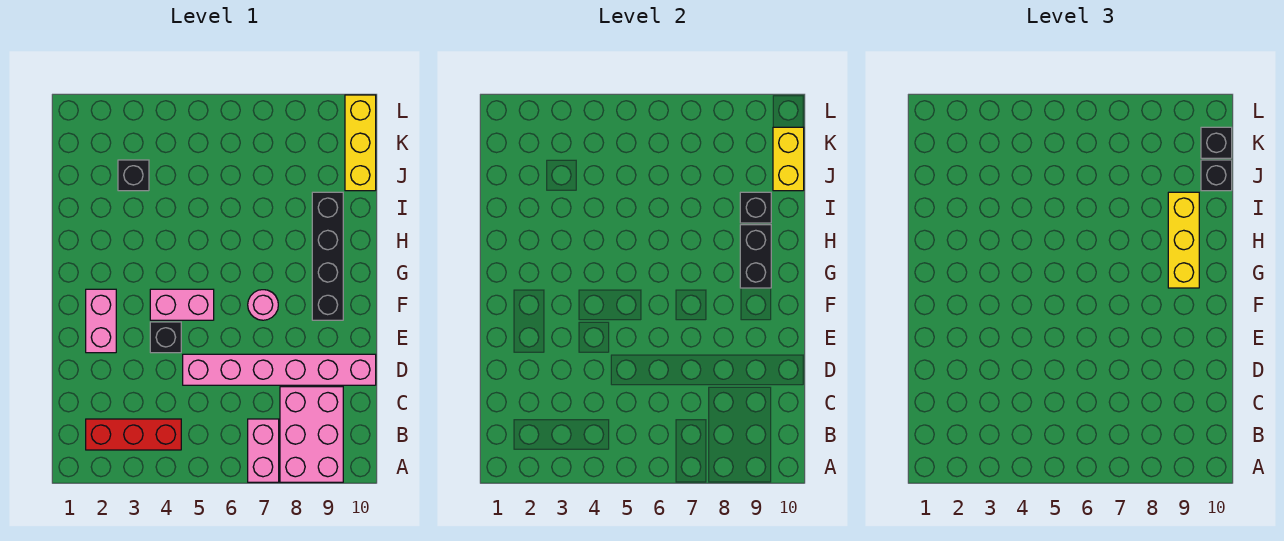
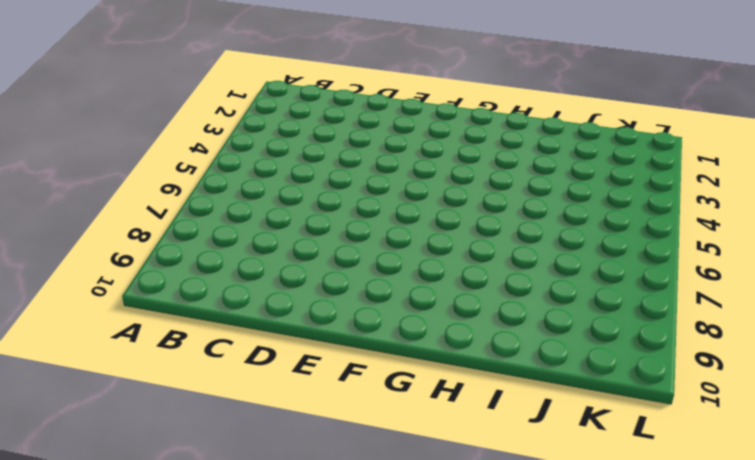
none -> pink brick A7:B7 level 1
none -> pink brick A8:C9 level 1
none -> red brick B2:B4 level 1

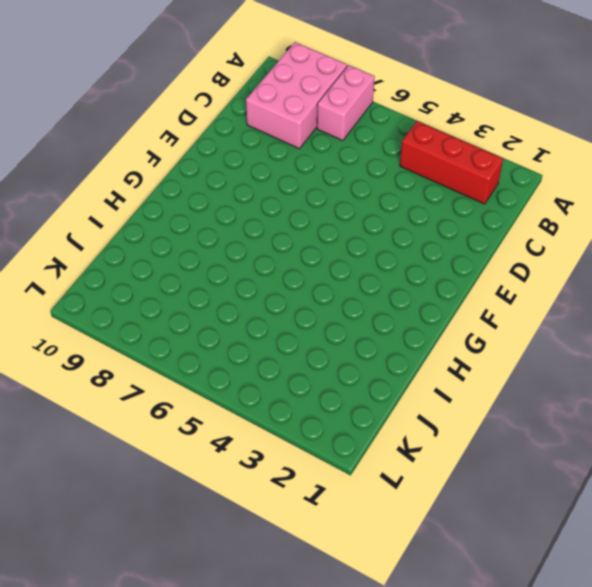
none -> pink brick D5:D10 level 1
none -> pink brick E2:F2 level 1
none -> black brick E4 level 1

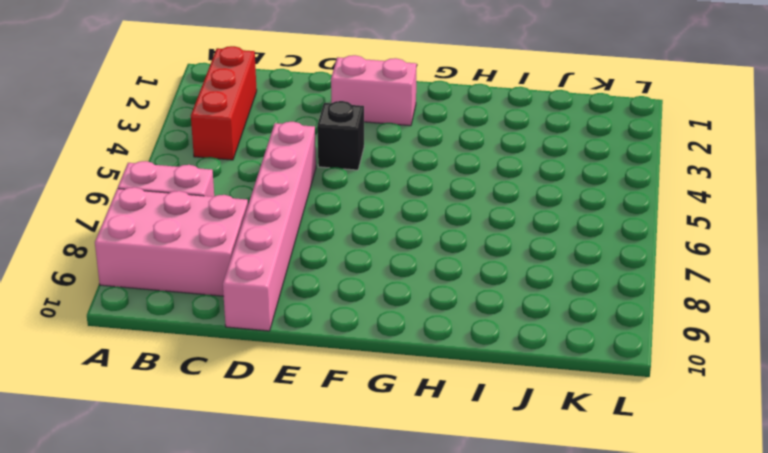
none -> pink brick F4:F5 level 1
none -> pink round brick F7 level 1
none -> black brick F9:I9 level 1

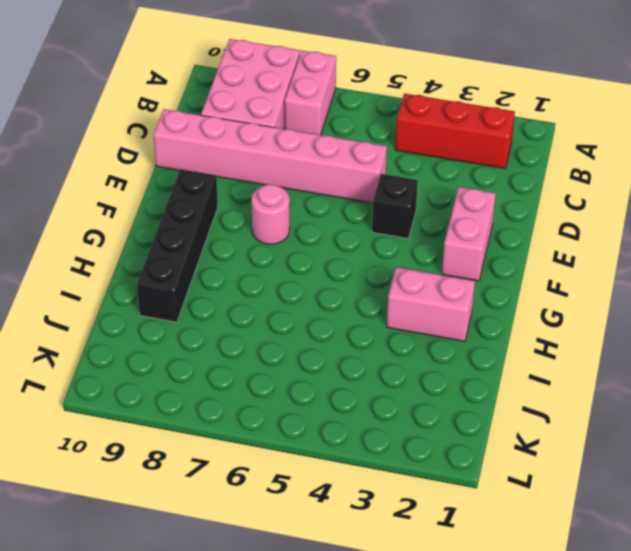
pink brick H2:H3 level 1 -> pink brick F4:F5 level 1
none -> black brick J3 level 1
none -> yellow brick J10:L10 level 1
none -> black brick G9:H9 level 2

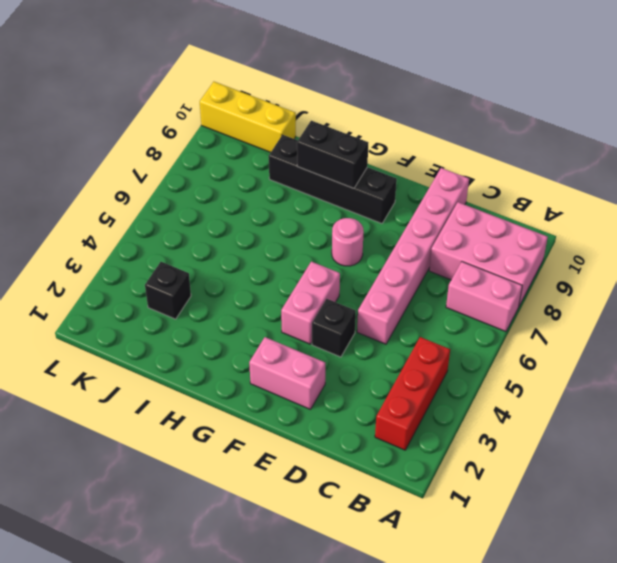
none -> black brick I9 level 2
none -> yellow brick J10:K10 level 2
none -> yellow brick G9:I9 level 3

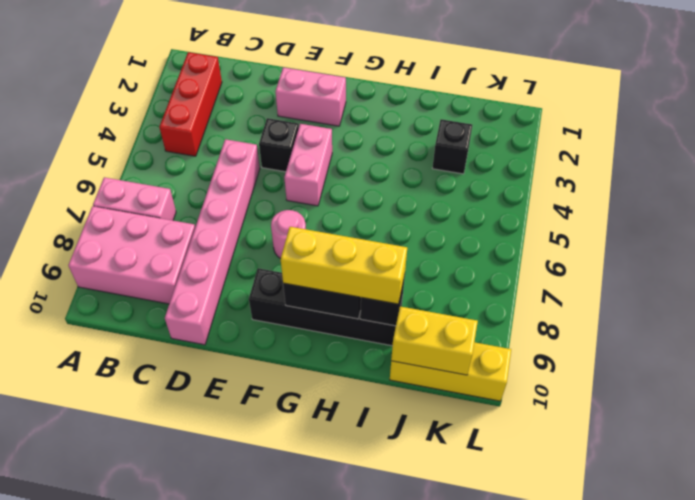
none -> black brick J10 level 3
none -> black brick K10 level 3

